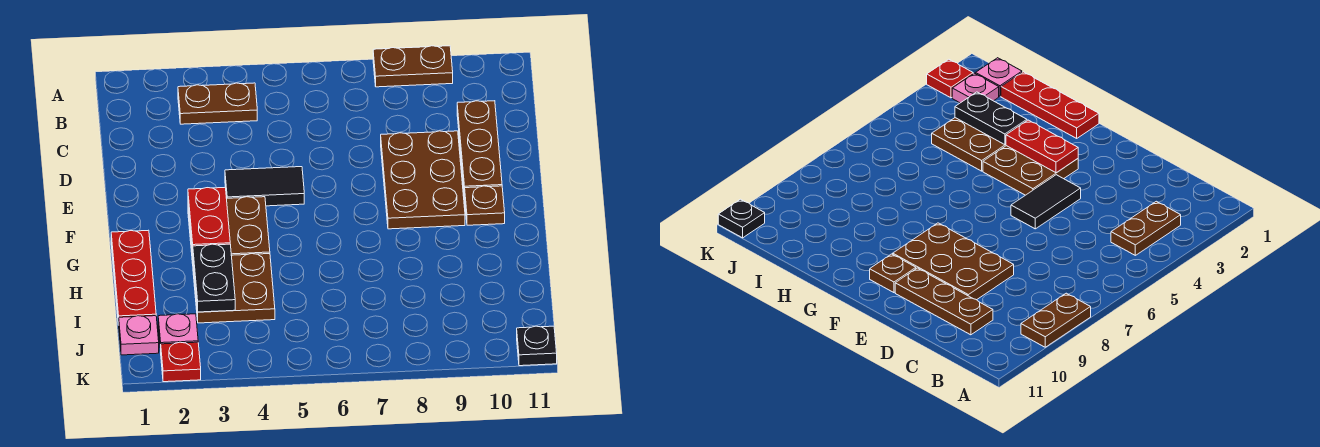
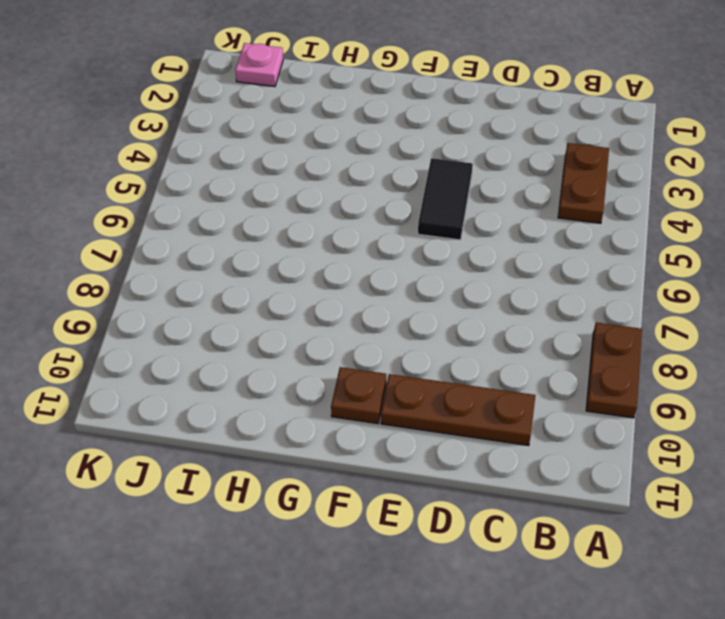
none -> brown plate D8:F9 level 1
none -> brown plate F3:G4 level 1
none -> red plate G1:I1 level 1

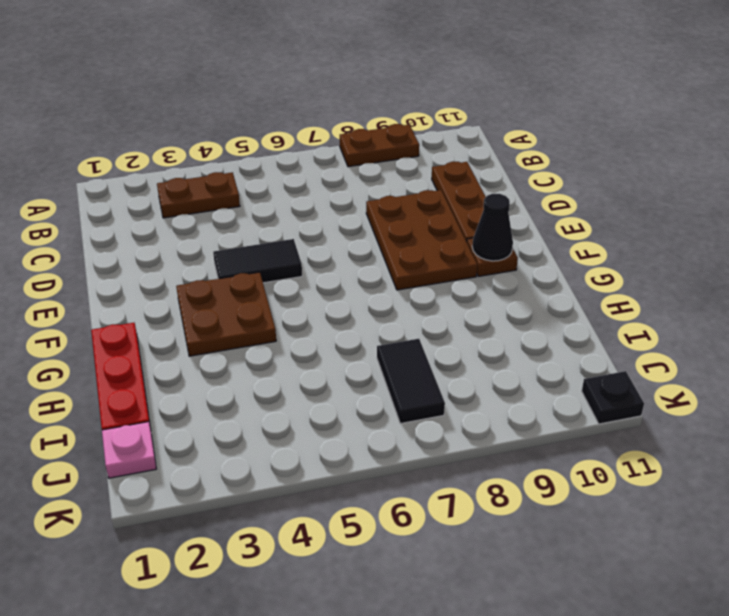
black cone F10 level 2 -> none
black tile I7:J7 level 1 -> none
none -> brown plate H3:I4 level 1
none -> pink plate J2 level 1
none -> red plate K2 level 1

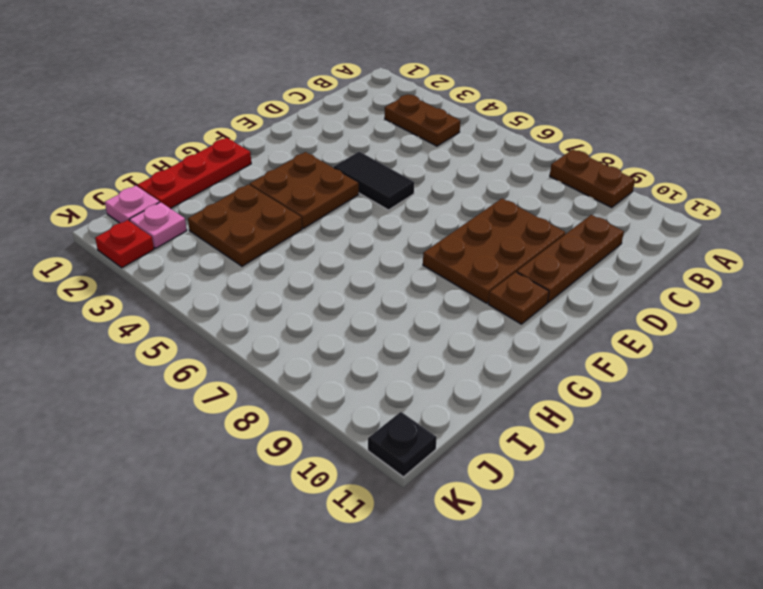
none -> red plate F3:G3 level 2
none -> black plate H3:I3 level 2

